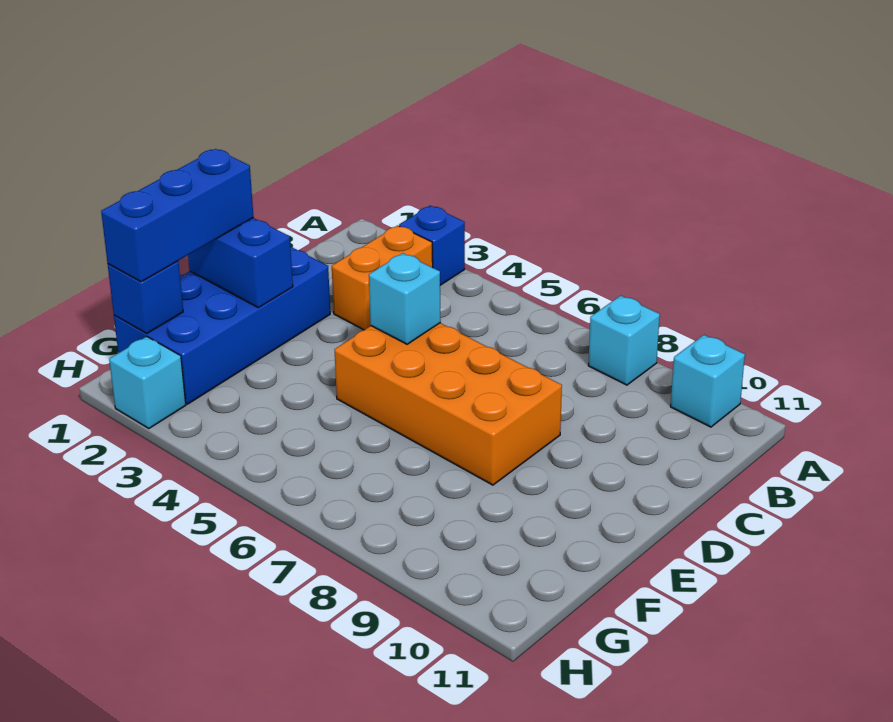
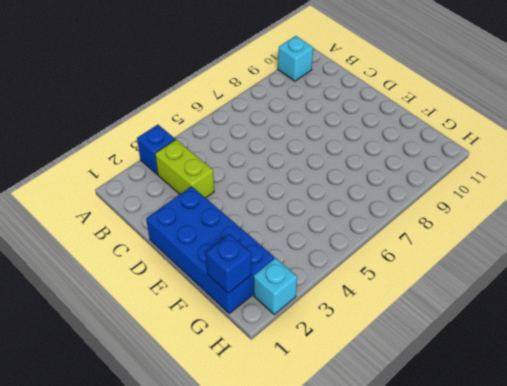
lime brick B3:C3 level 1 -> orange brick B3:C3 level 1
none -> cyan brick A8 level 1
none -> orange brick D5:E8 level 1

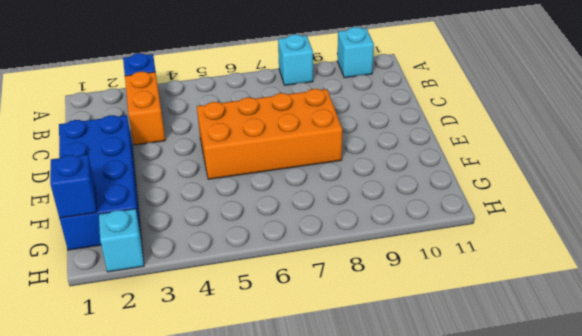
none -> cyan brick D5 level 2
none -> blue brick E1:E2 level 2

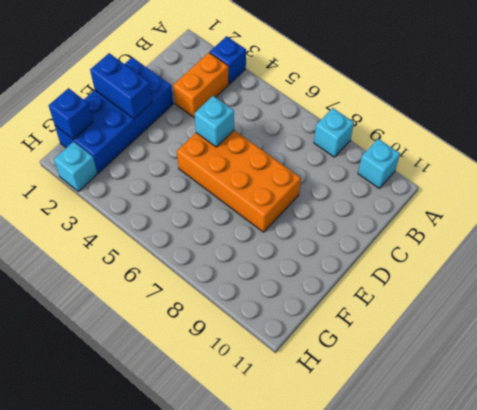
none -> blue brick E1:G1 level 3

